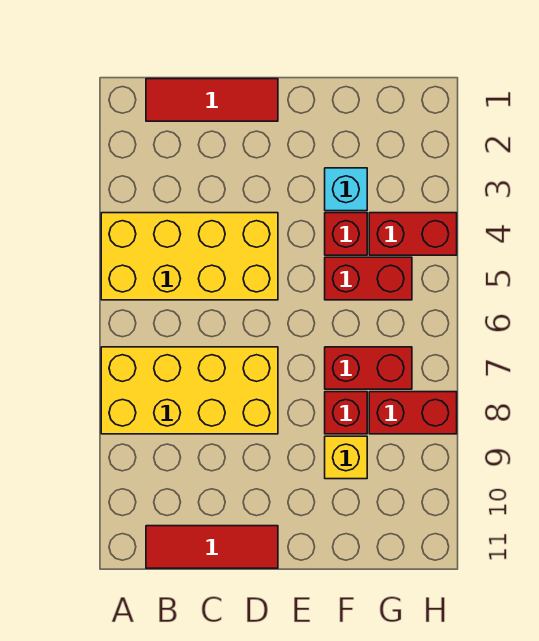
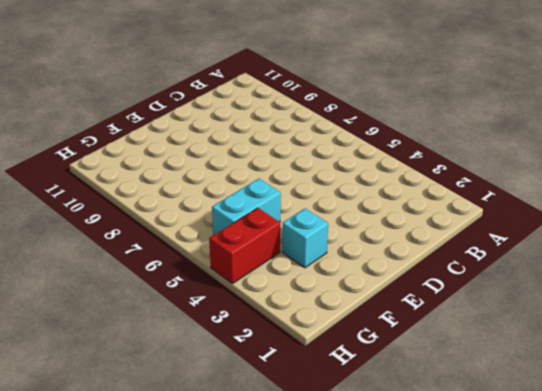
cyan brick F5:G5 level 1 -> red brick F5:G5 level 1
none -> yellow brick A4:D5 level 1
none -> yellow brick A7:D8 level 1
none -> red tile B1:D1 level 1

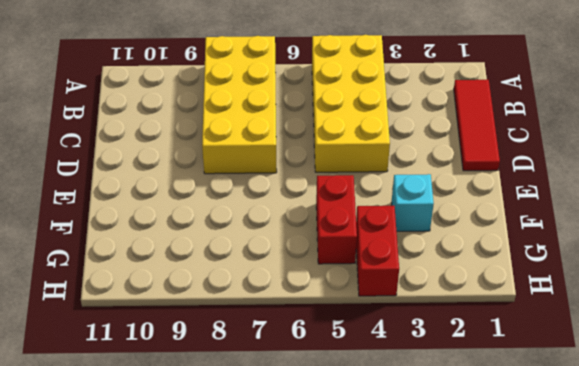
none -> red tile B11:D11 level 1
none -> red brick F4 level 1
none -> red brick F7:G7 level 1

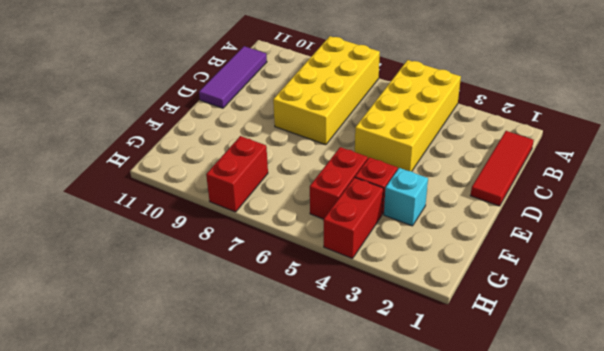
purple tile B11:D11 level 1 -> red tile B11:D11 level 1
none -> red brick F7:G7 level 1
none -> red brick F8 level 1
none -> yellow brick F9 level 1

